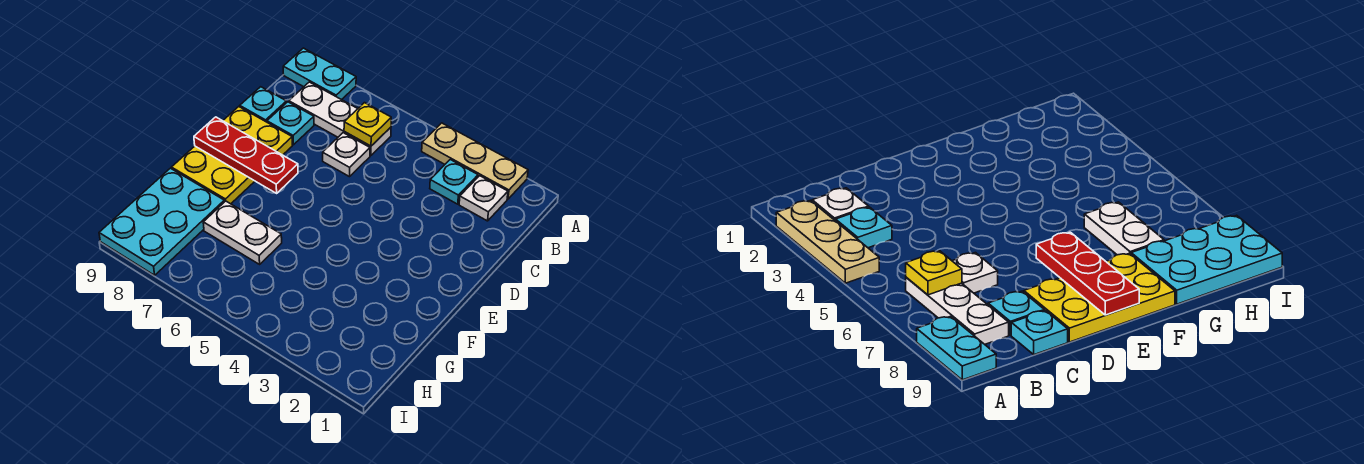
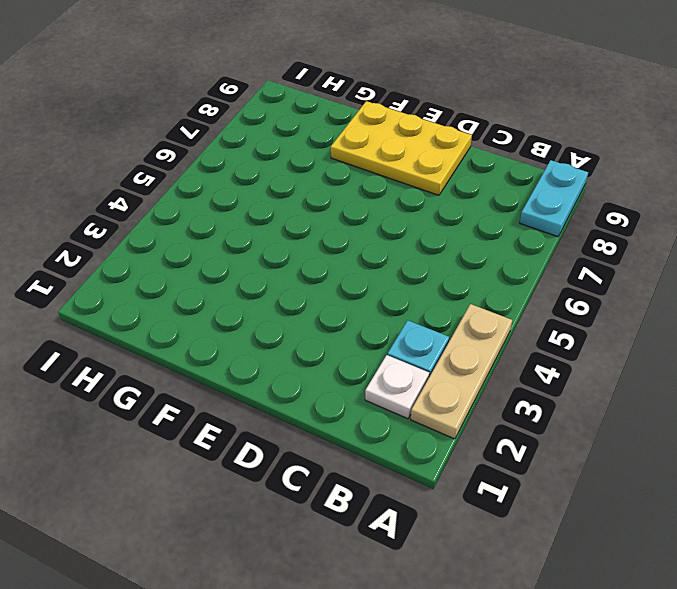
none -> white plate B6:B8 level 1
none -> white plate C6 level 1
none -> cyan plate C8 level 1

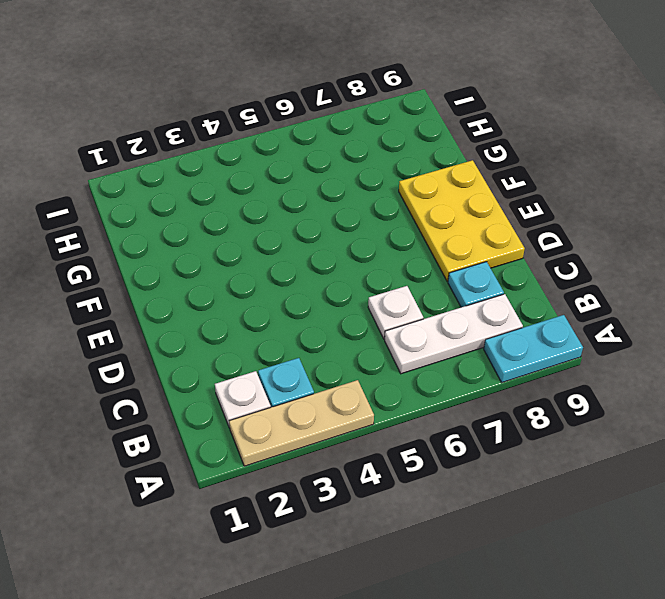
none -> cyan plate C9 level 1
none -> white plate G6:G7 level 1
none -> cyan plate G8:I9 level 1

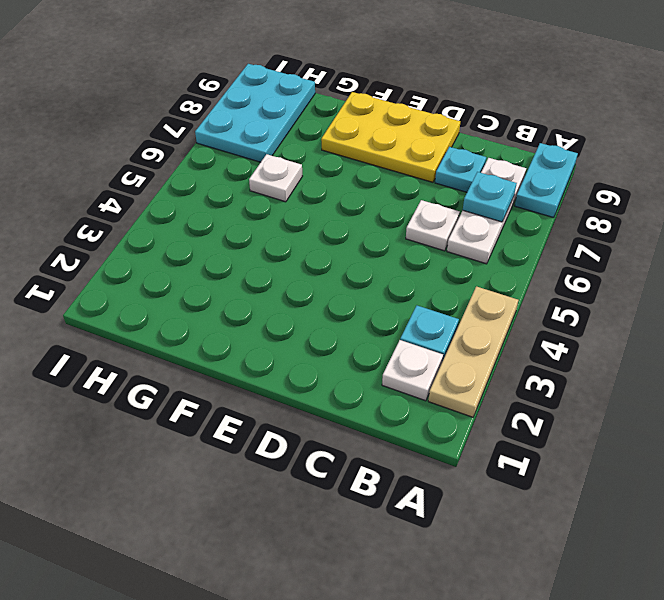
cyan plate B7 level 2 -> cyan plate C9 level 1
white plate G6 level 1 -> white plate G6:G7 level 1
cyan plate H7:I9 level 1 -> cyan plate G8:I9 level 1
none -> yellow plate B6 level 2
none -> red plate E7:E9 level 2

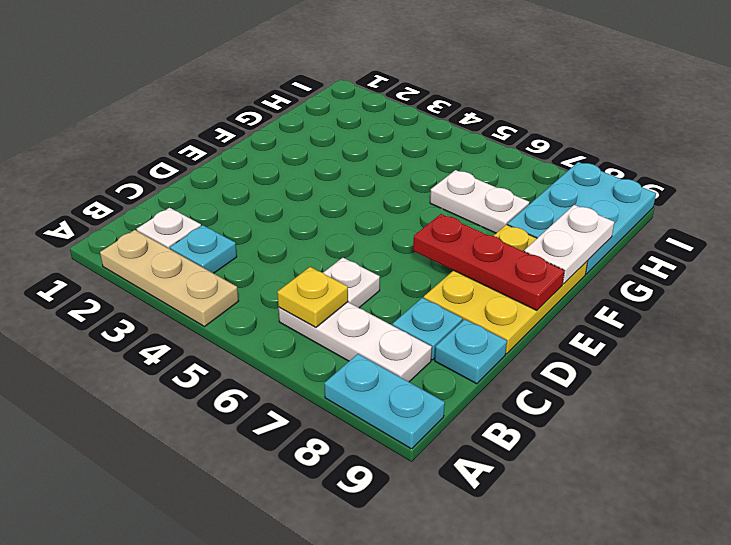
white plate F9:G9 level 2 -> none

